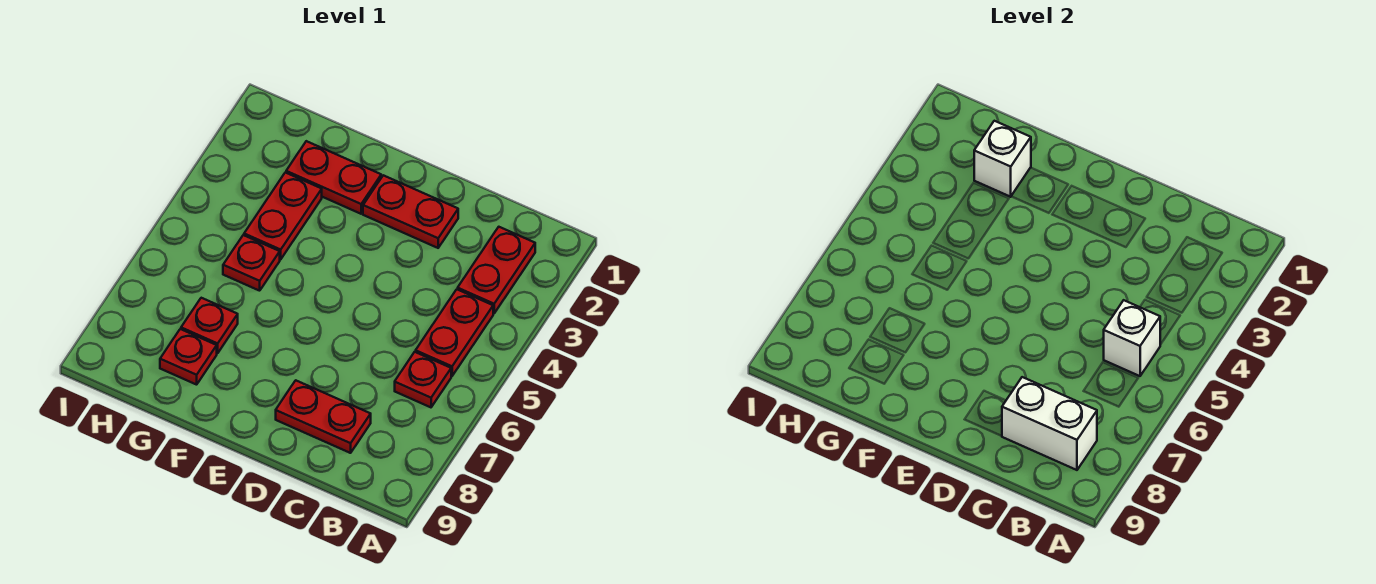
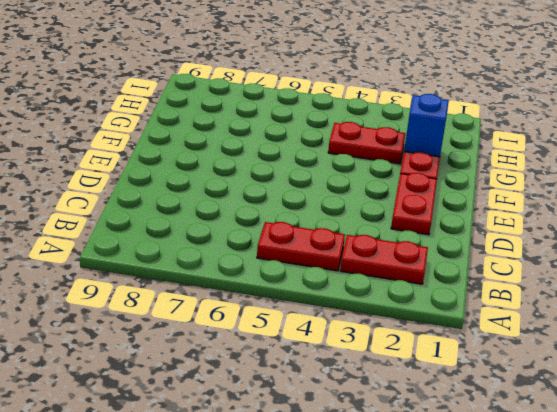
blue brick G2 level 2 -> white brick G2 level 2
none -> red plate B6 level 1
none -> red plate C8:D8 level 1
none -> red plate G5 level 1

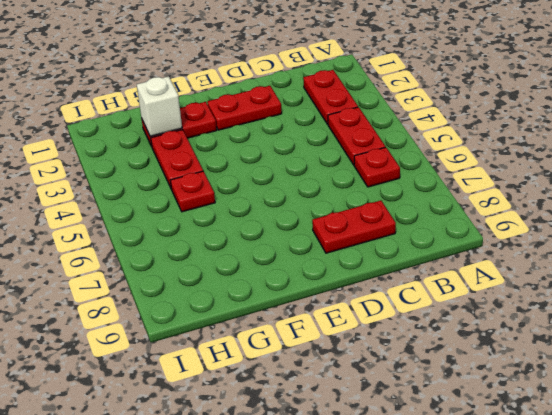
none -> red plate G7 level 1
none -> red plate G8 level 1
none -> white brick B5 level 2

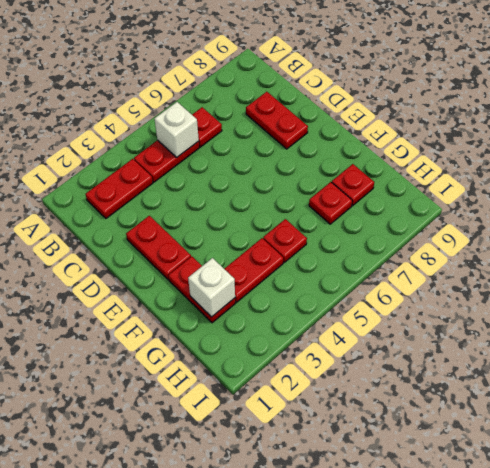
none -> white brick B8:C8 level 2

